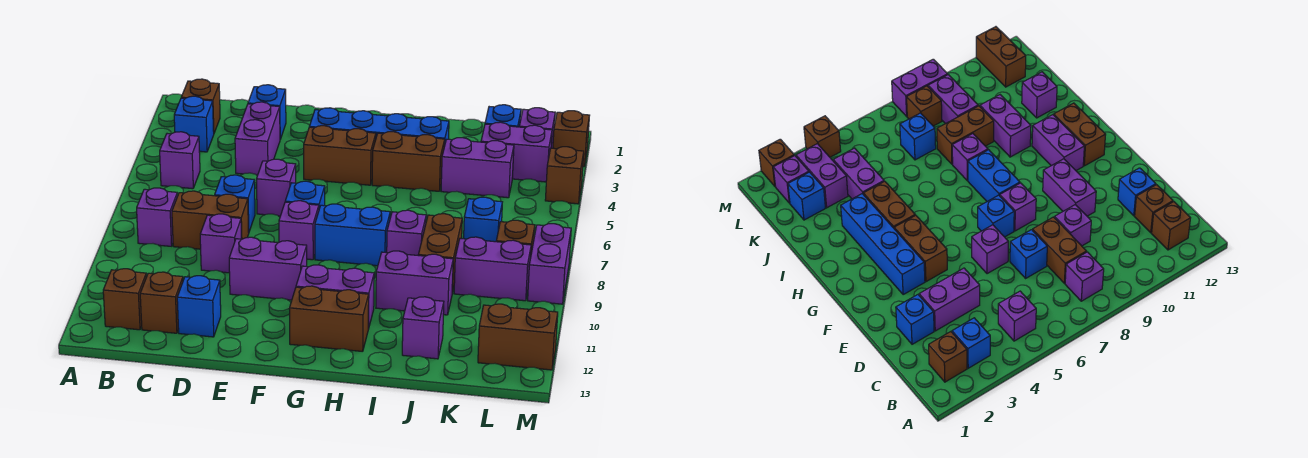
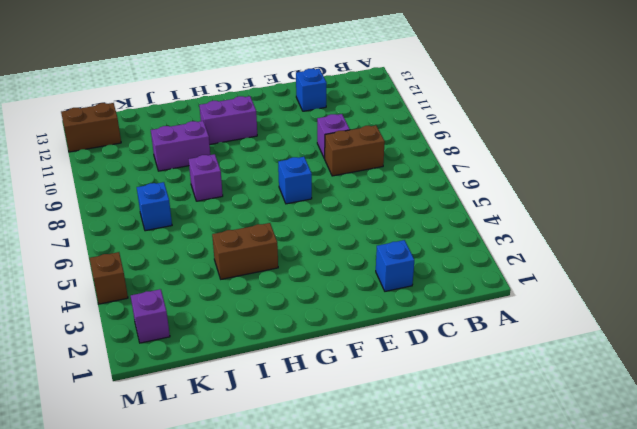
none -> brown brick B2 level 1
none -> blue brick B3 level 1
none -> purple brick B5 level 1
none -> purple brick B8 level 1

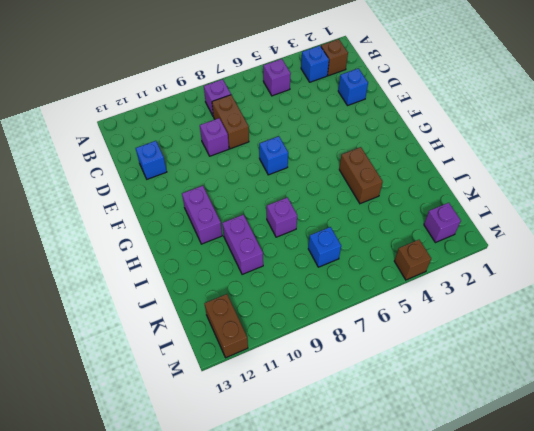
none -> brown brick B12 level 1
none -> brown brick C12 level 1
none -> purple brick D3:D4 level 1
none -> blue brick D7 level 1

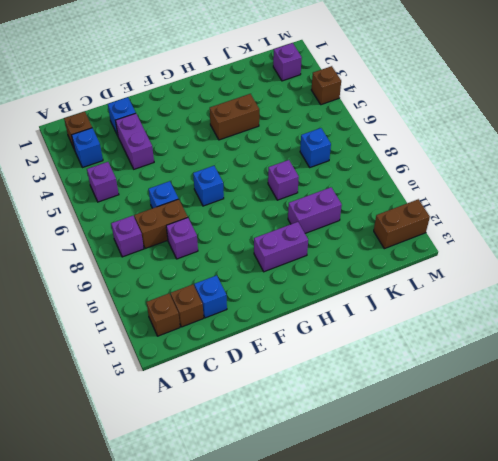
none -> purple brick E6 level 1
none -> purple brick E10:F10 level 1
none -> blue brick F3:I3 level 1
none -> brown brick F4:G4 level 1

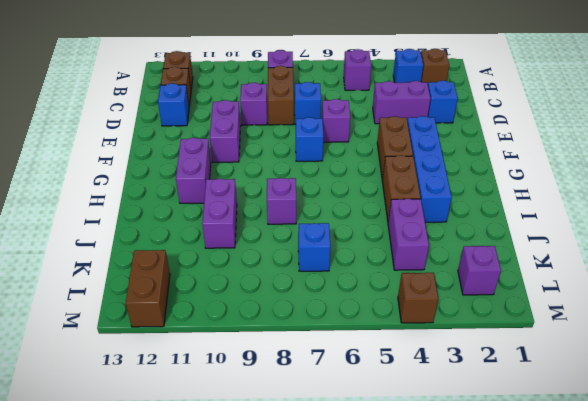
none -> purple brick F8 level 1
none -> blue brick G8:H8 level 1
none -> brown brick G12:H12 level 1
none -> brown brick J8:J9 level 1

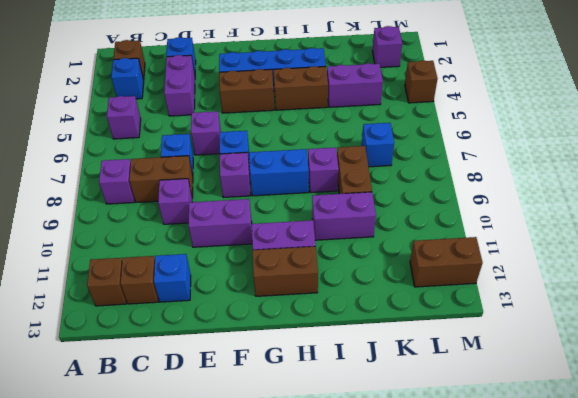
none -> purple brick J12 level 1
none -> blue brick K2 level 1
none -> purple brick K3:L3 level 1
none -> purple brick K9:L9 level 1

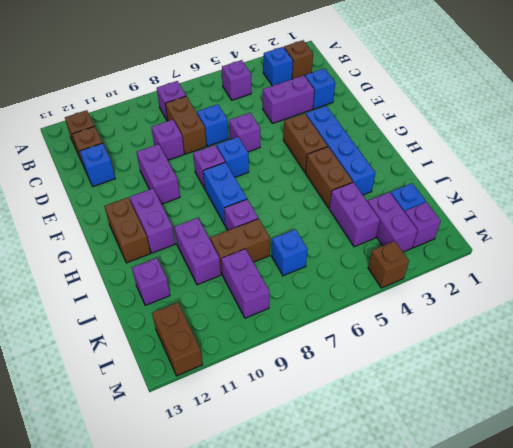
none -> brown brick L8 level 1
none -> brown brick M2 level 1
none -> purple brick M8:M9 level 1

